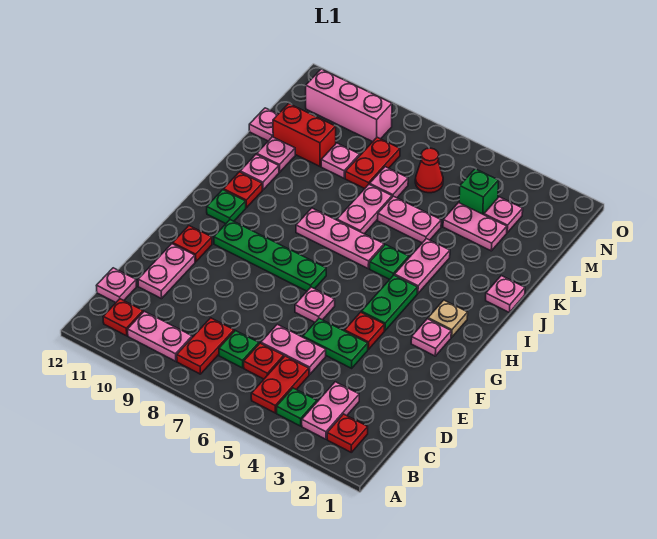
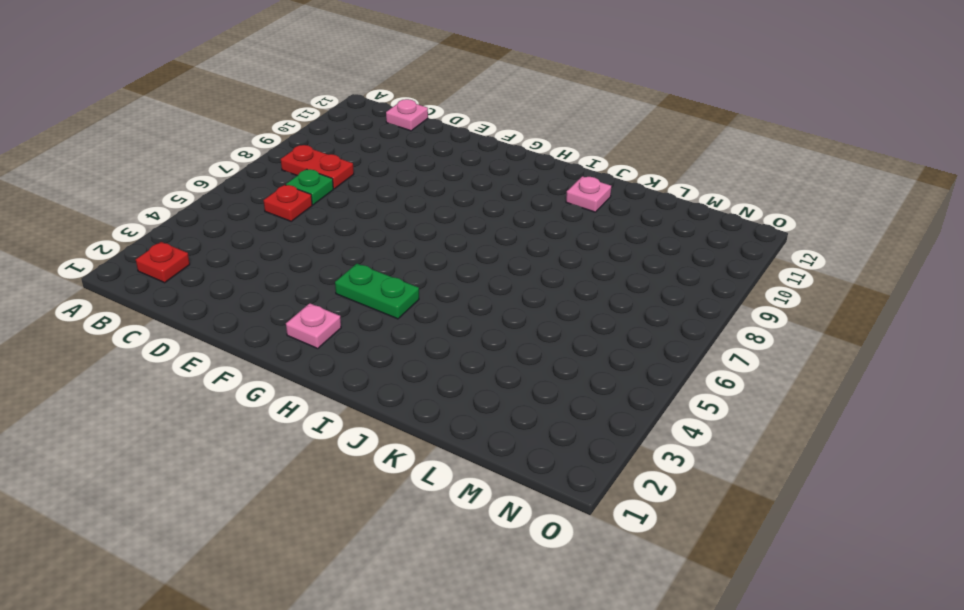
none -> pink plate B3:C3 level 1
none -> green plate B4 level 1
none -> red plate B5:C5 level 1
none -> pink plate B9:B10 level 1

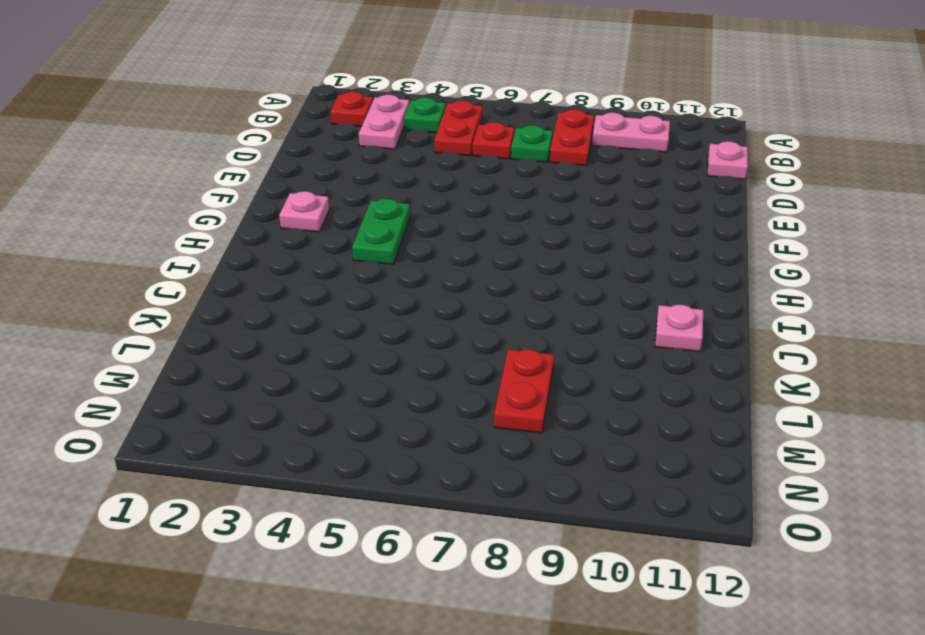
none -> red plate B11 level 1
none -> pink plate D5:D6 level 1
none -> pink plate D11:E11 level 1
none -> green plate E4:E5 level 1

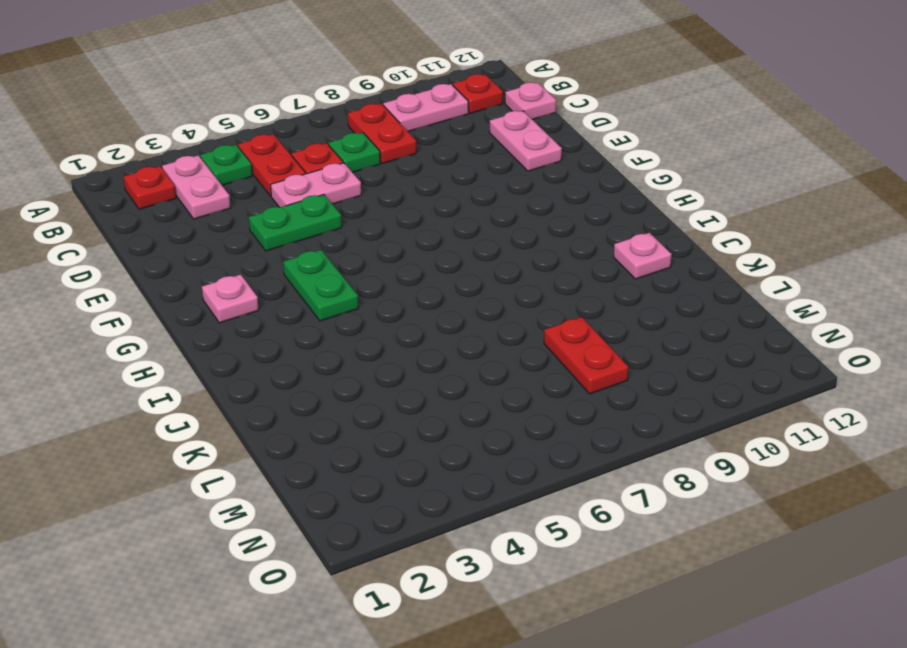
none -> red plate F4 level 1
none -> pink plate F6 level 1
none -> red plate F11 level 1
none -> green plate G7:G10 level 1

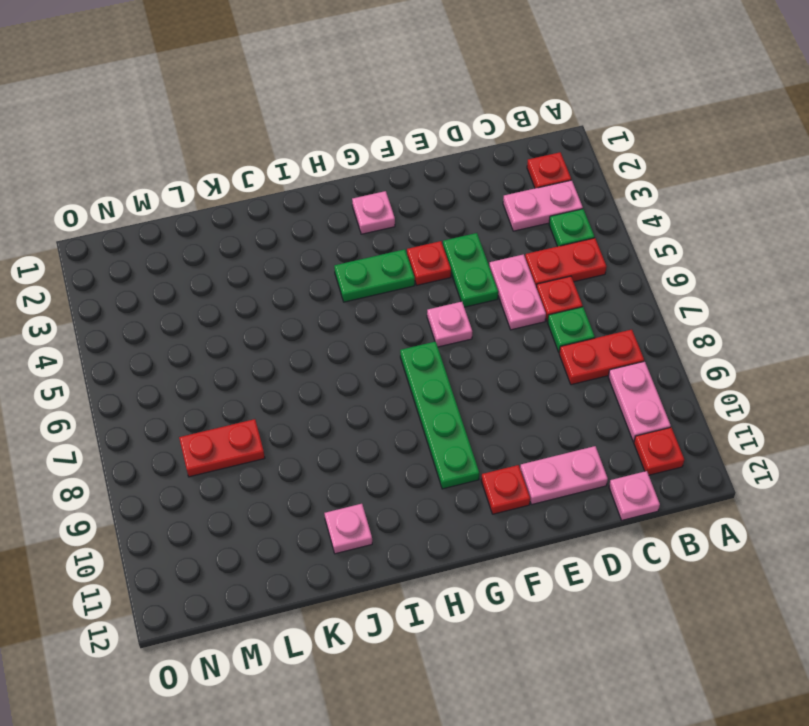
none -> tan plate H2 level 1
none -> green plate H11 level 1
none -> pink plate I4:J4 level 1
none -> green plate I5 level 1

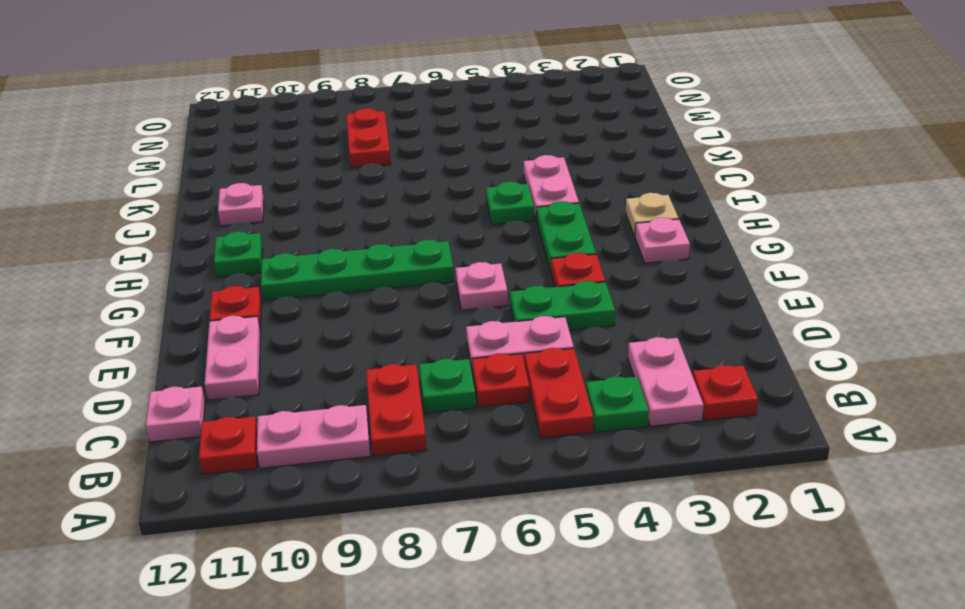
none -> pink plate I6:I8 level 1
none -> red plate I11 level 1
none -> pink plate J1 level 1
none -> pink plate J7:K7 level 1

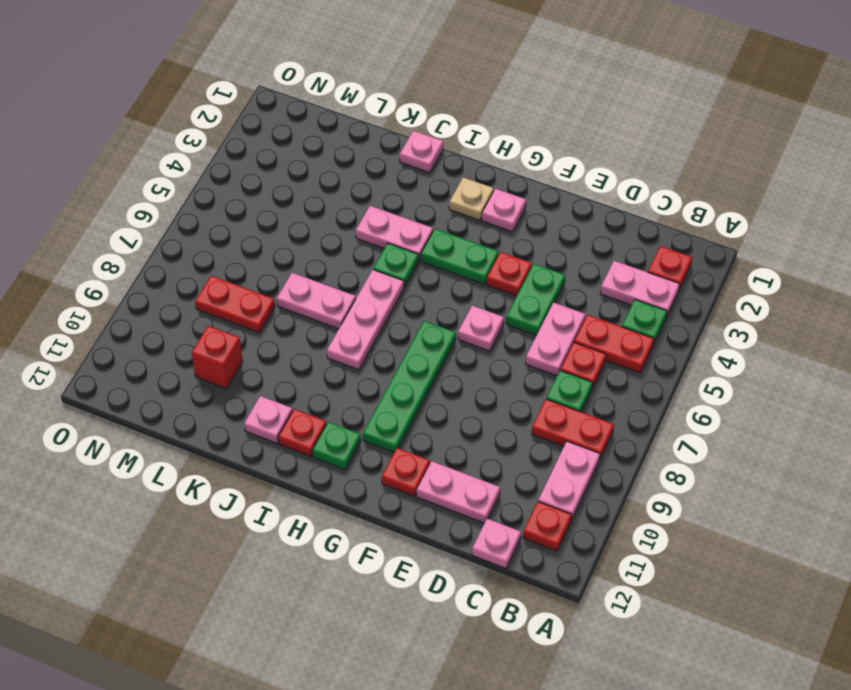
red brick L10 level 1 -> red brick L10:L11 level 1
none -> pink plate K5:K6 level 1
none -> pink plate K11 level 1
none -> pink plate L3:L4 level 1
none -> pink plate L7 level 1

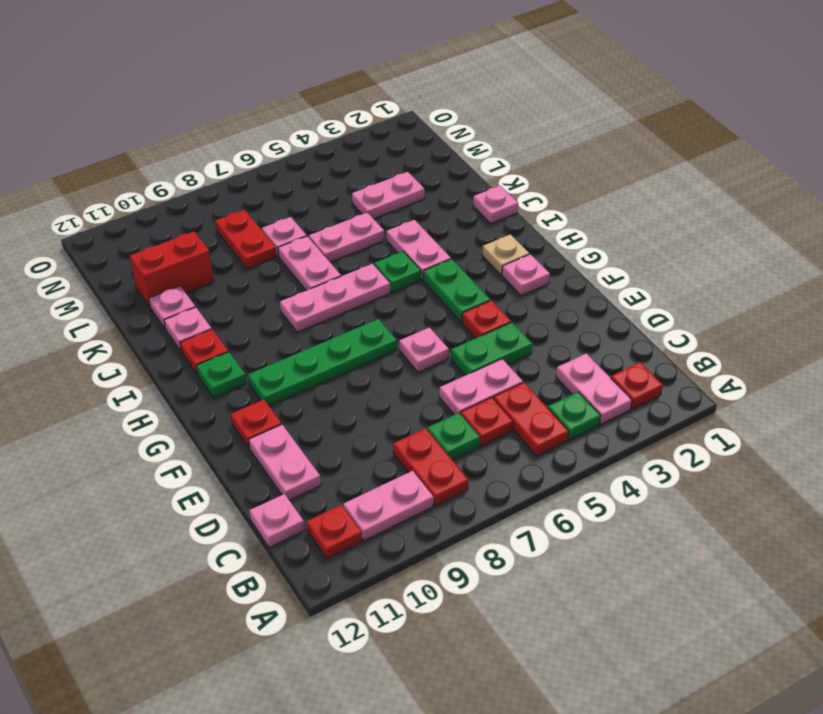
none -> pink plate L9 level 1
none -> pink plate L12 level 1
none -> pink plate M3 level 1
none -> green brick M4 level 1

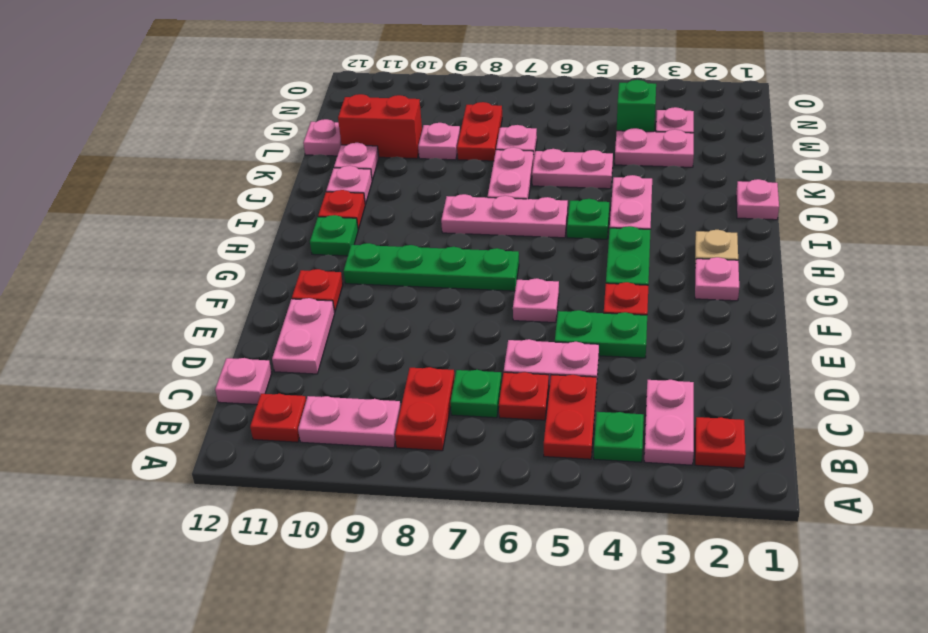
none -> red cone M6 level 1
none -> pink brick N9:N11 level 1

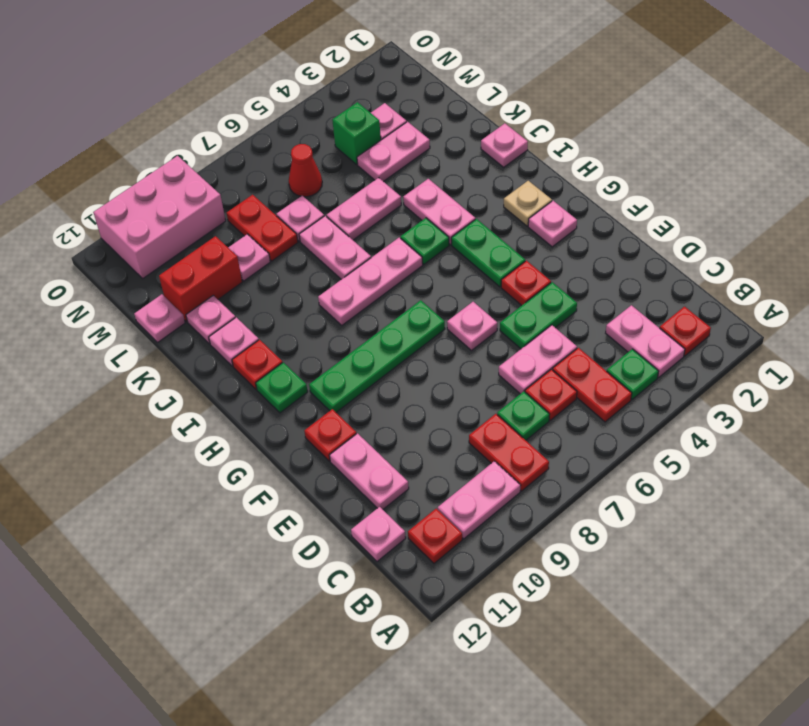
pink brick N9:O11 level 1 -> pink brick N9:N11 level 1

